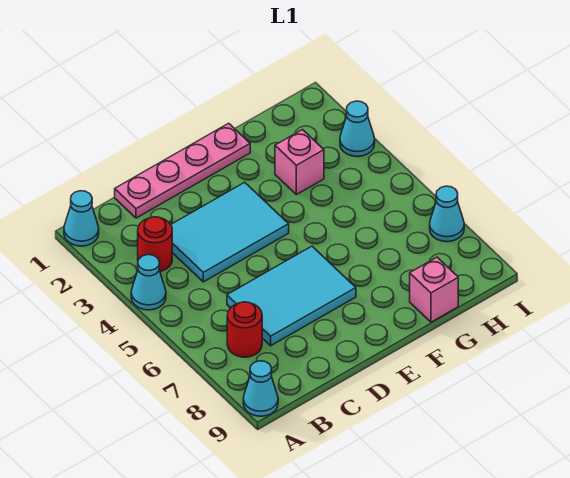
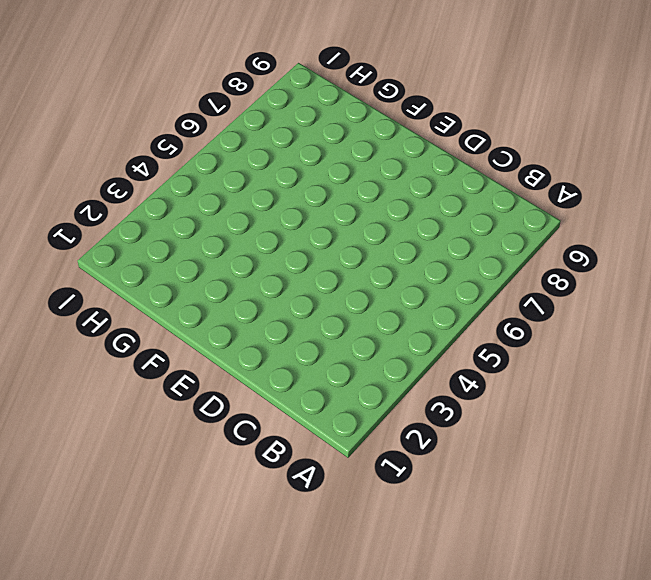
none -> cyan cone A1 level 1
none -> cyan cone A4 level 1
none -> cyan cone A9 level 1

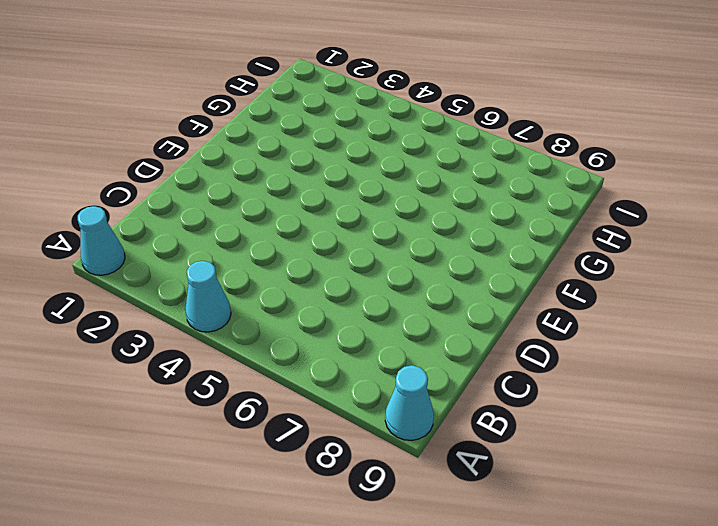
none -> red round brick B3 level 1
none -> red round brick B7 level 1
none -> pink plate C1:F1 level 1

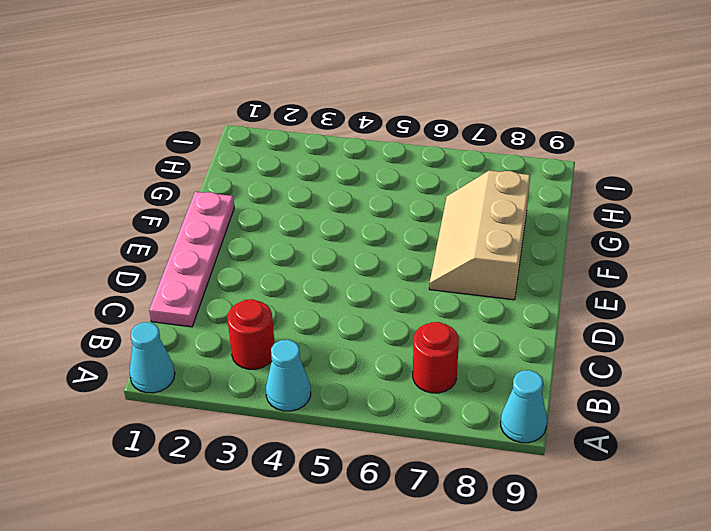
tan slope E7:G8 level 1 top 8 -> cyan tile C6:E7 level 1
none -> cyan tile C3:E4 level 1
none -> pink brick G3 level 1
none -> pink brick G9 level 1

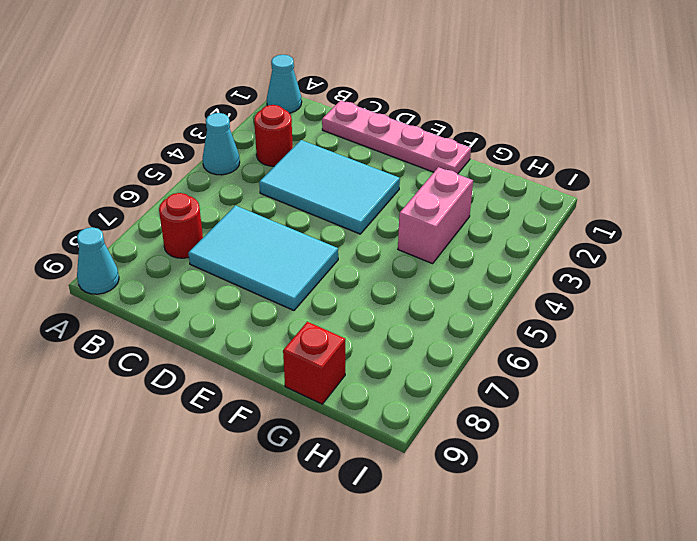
pink brick G3:G4 level 1 -> pink brick G3 level 1
red brick G9 level 1 -> pink brick G9 level 1
none -> cyan cone I3 level 1
none -> cyan cone I7 level 1

